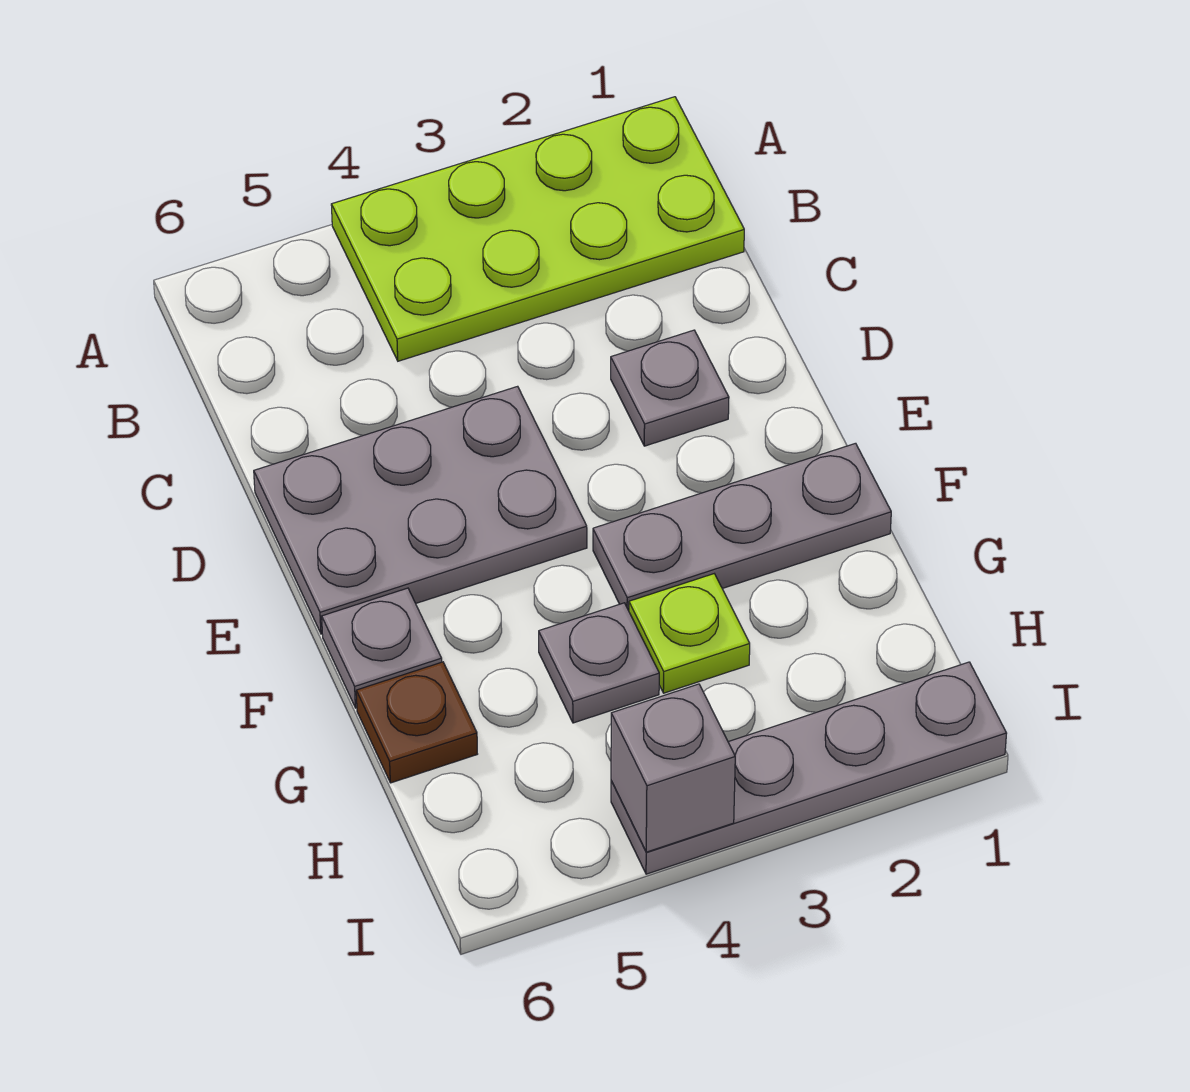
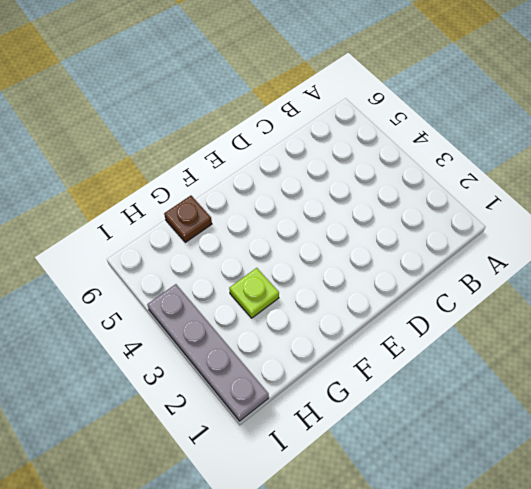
none -> lime plate A1:B4 level 1
none -> grey plate D2 level 1

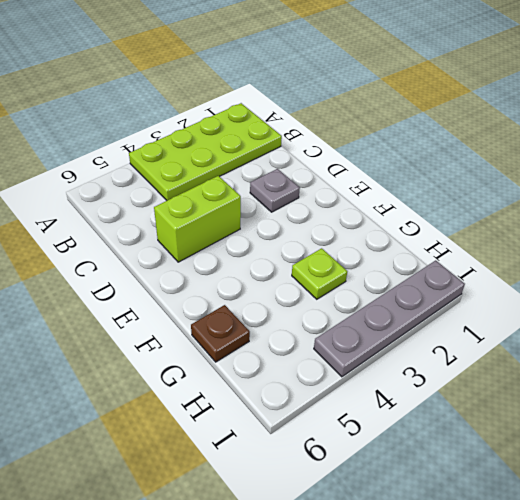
lime brick D4:D5 level 1 -> grey plate D4:E6 level 1
none -> grey plate F1:F3 level 1
none -> grey plate F6 level 1

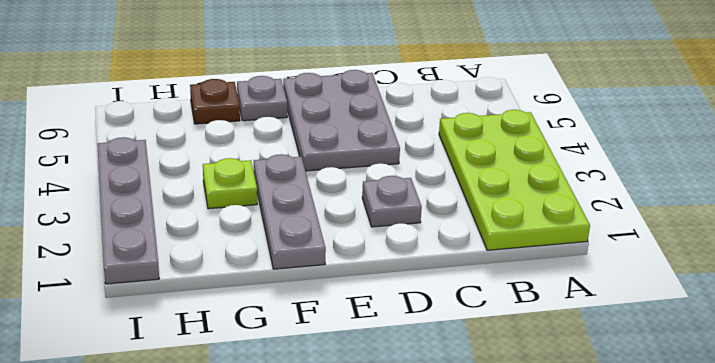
none -> grey plate G4 level 1
none -> grey brick I4 level 2

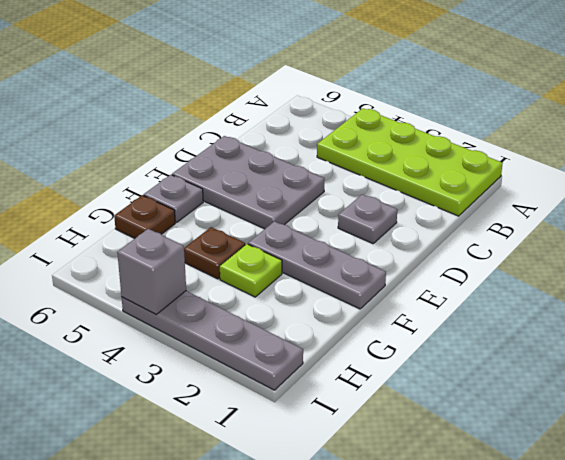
brown plate G4 level 1 -> grey plate G4 level 1

